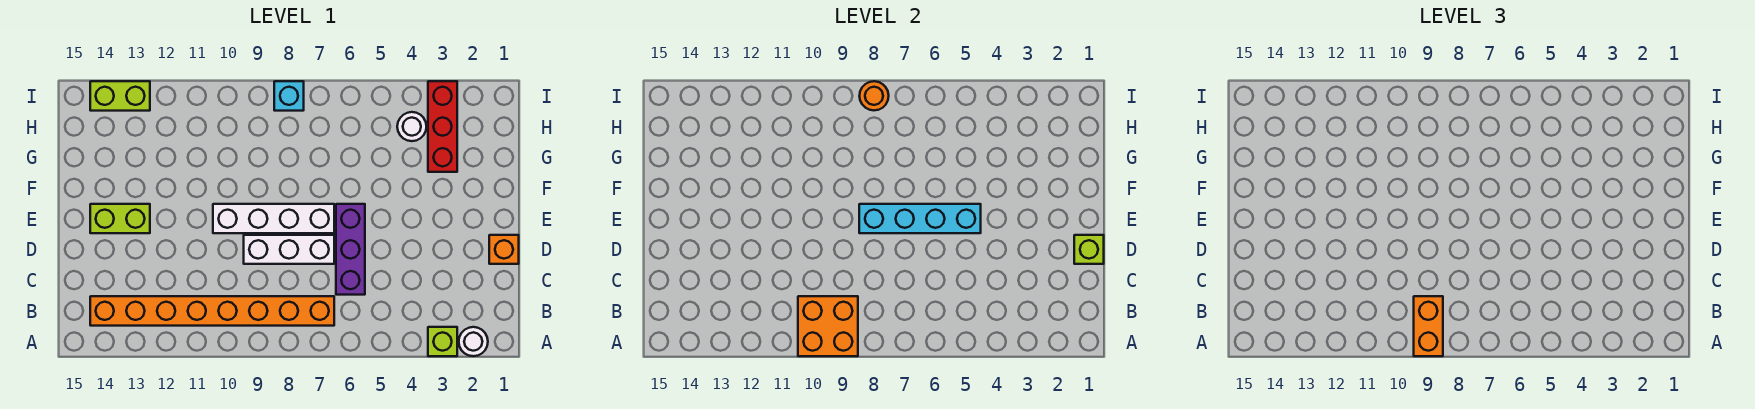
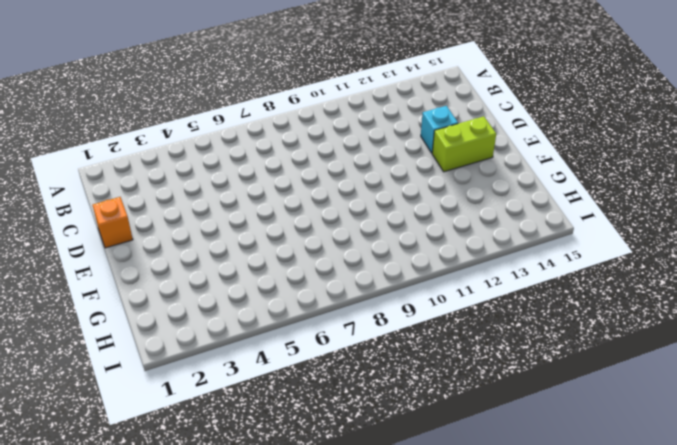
cyan brick D13 level 1 -> cyan brick I8 level 1
none -> white round brick A2 level 1
none -> lime brick A3 level 1
none -> orange brick B7:B14 level 1

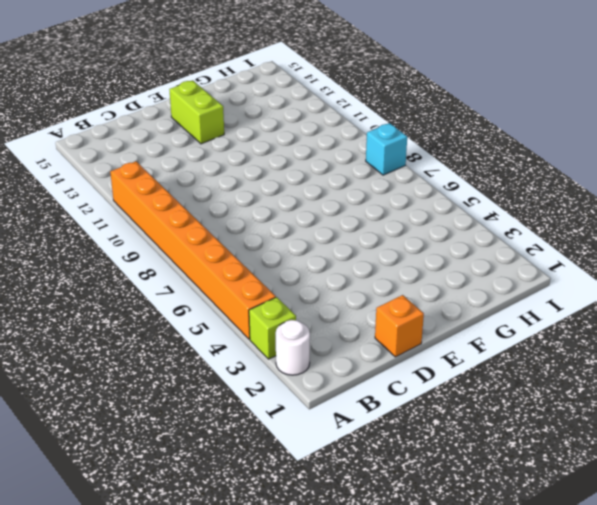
orange brick A4:A11 level 1 -> orange brick B7:B14 level 1
none -> purple brick C6:E6 level 1
none -> white brick D7:D9 level 1
none -> white brick E7:E10 level 1

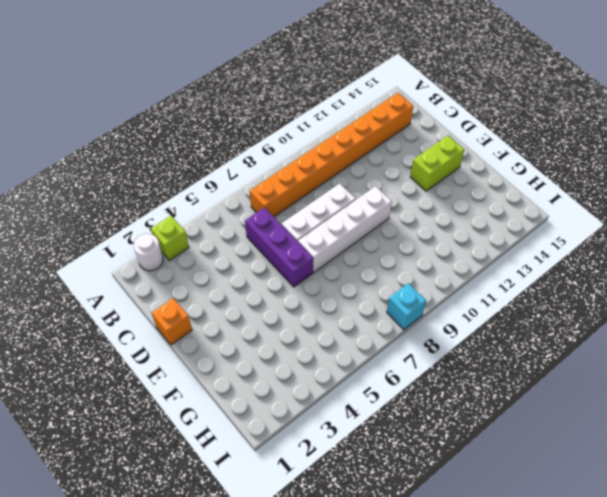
none -> red brick G3:I3 level 1
none -> white round brick H4 level 1
none -> lime brick I13:I14 level 1

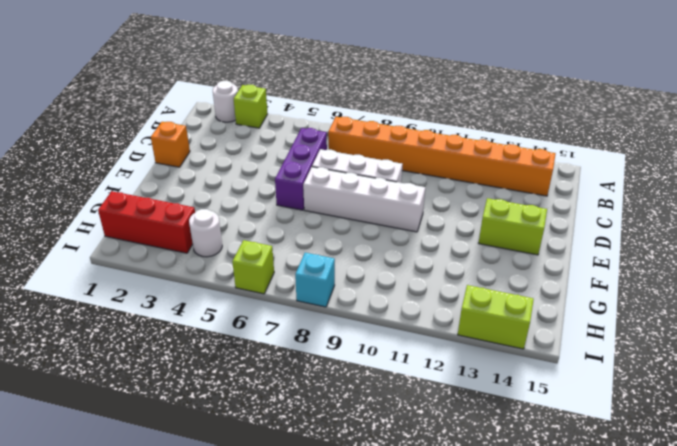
red brick H1:H3 level 1 -> red brick G3:I3 level 1
lime brick I6 level 1 -> lime brick D1 level 2
none -> orange brick A9:B10 level 2
none -> cyan brick E5:E8 level 2
none -> orange round brick I8 level 2

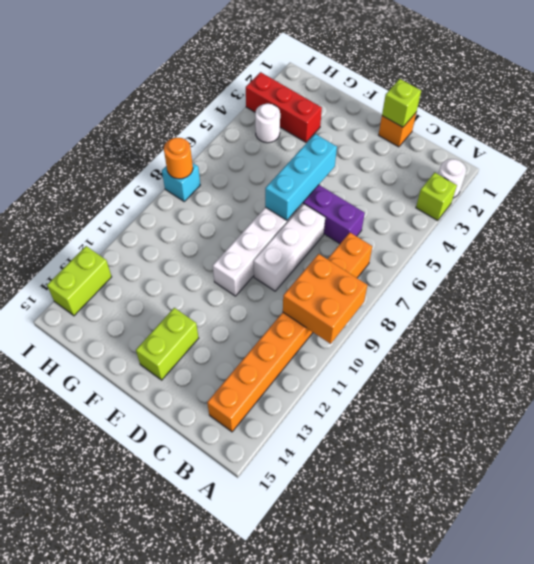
cyan brick E5:E7 level 2 -> cyan brick E5:E8 level 2
none -> orange brick A9:B9 level 3

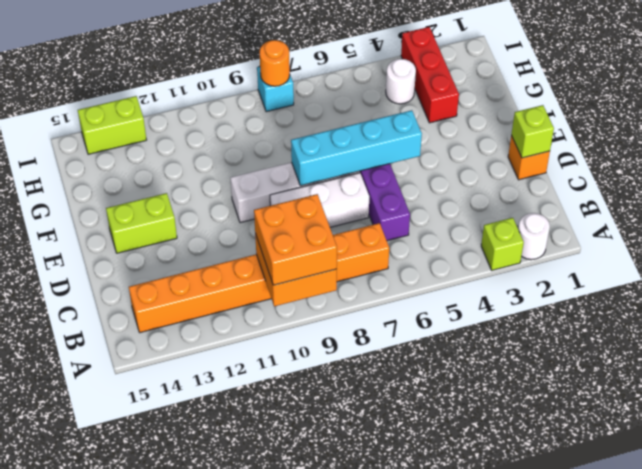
orange brick A9:B10 level 3 -> orange brick A9:B9 level 3

